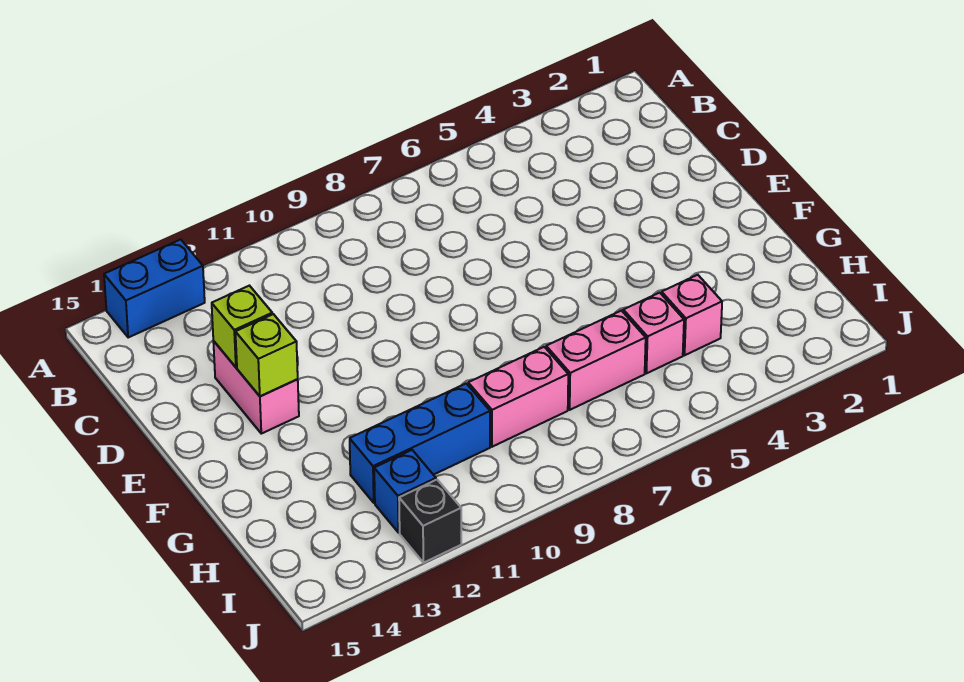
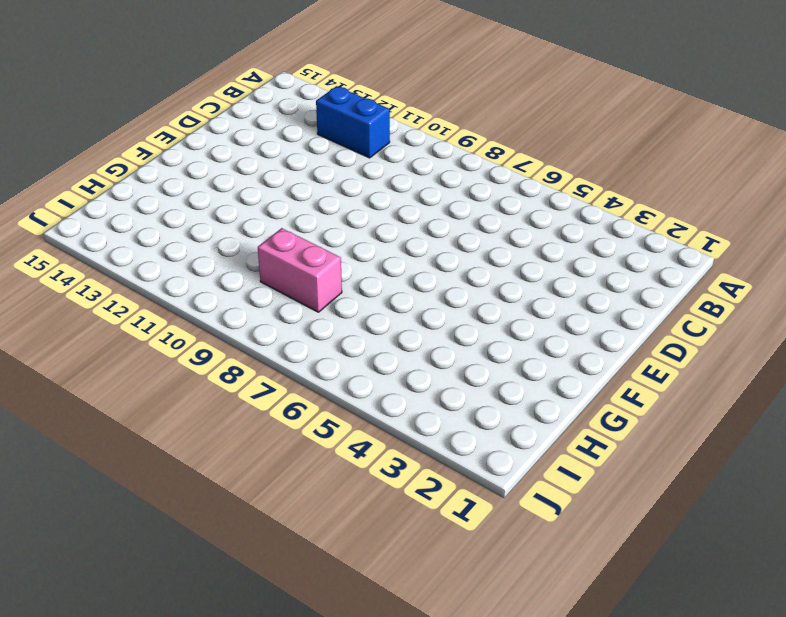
blue brick B11:B12 level 1 -> blue brick A13:A14 level 1
none -> pink brick D13:E13 level 1
none -> pink brick H4 level 1

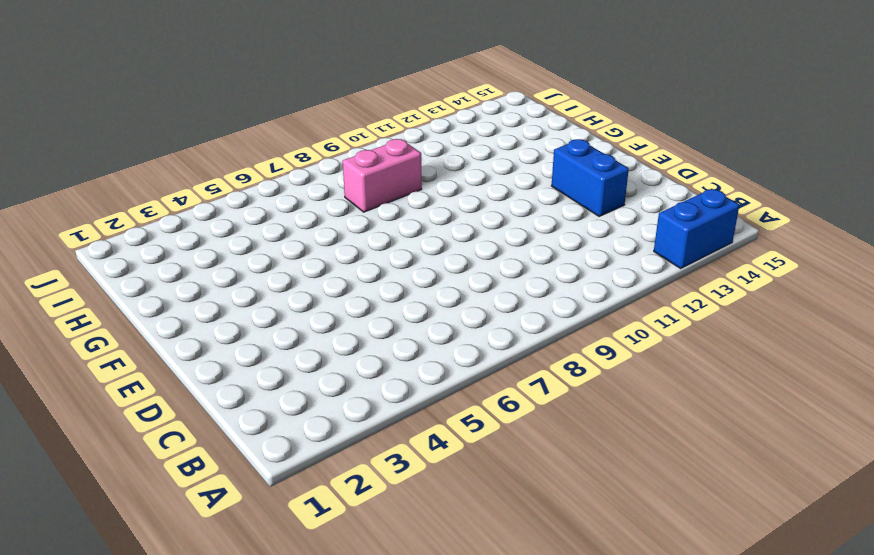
blue brick D13:E13 level 1 -> pink brick D13:E13 level 1
none -> pink brick H4 level 1
none -> pink brick H5 level 1

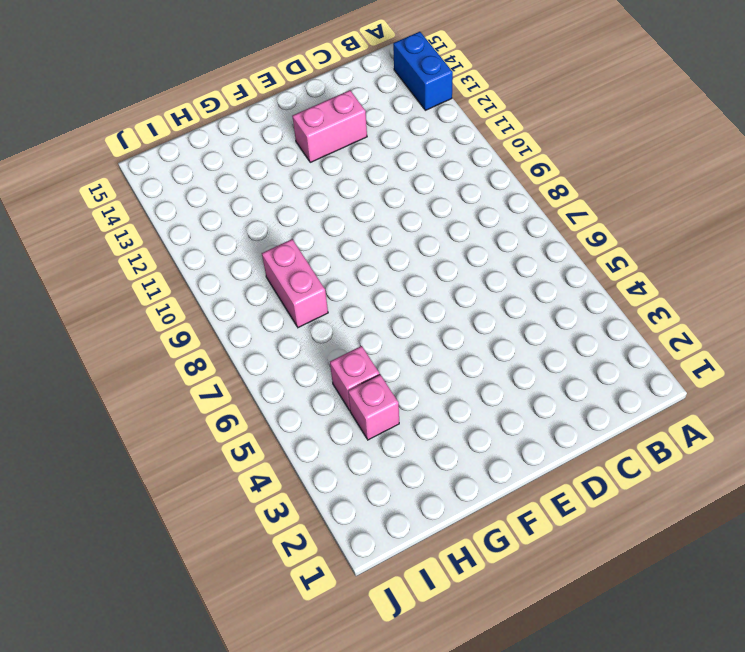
none -> pink brick H6:H7 level 1
none -> blue brick H10:H12 level 1

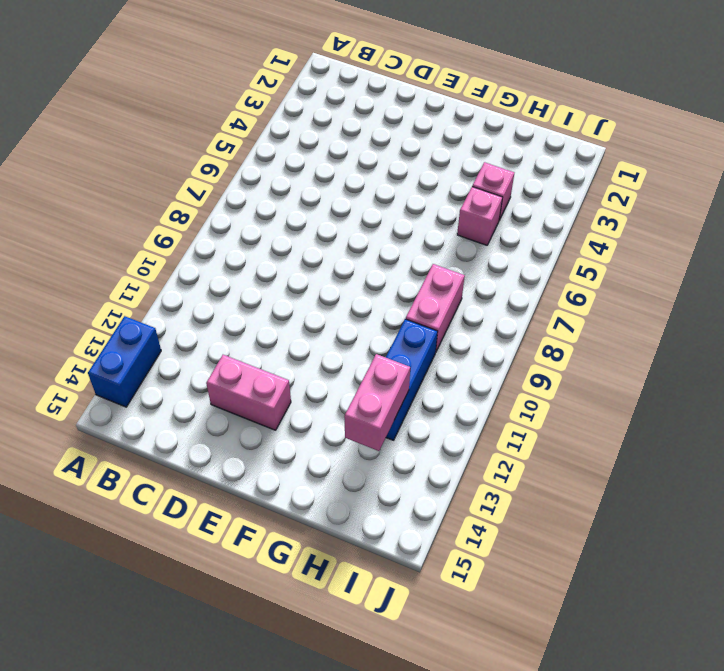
pink brick H12:H13 level 2 -> pink brick H6:H7 level 1
none -> blue brick I12 level 1
none -> black brick J12 level 1

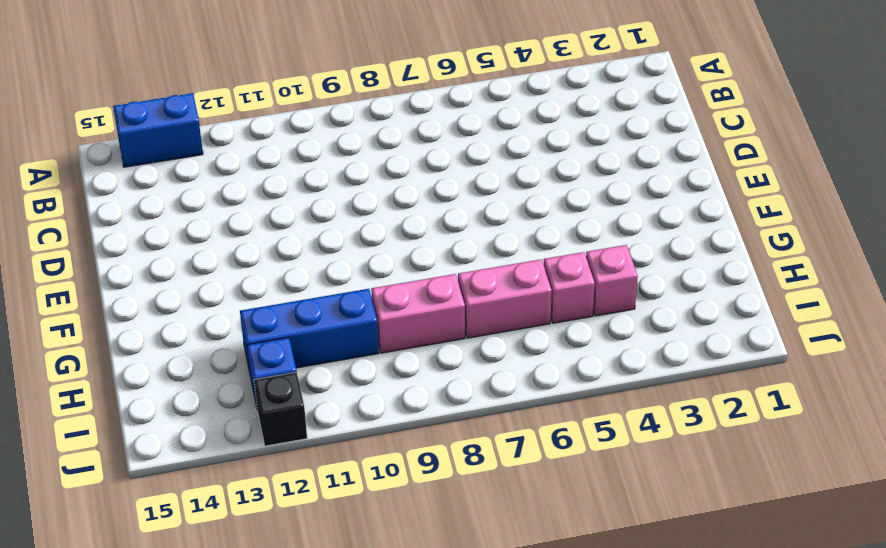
none -> pink brick D13:E13 level 1
none -> lime brick D13 level 2

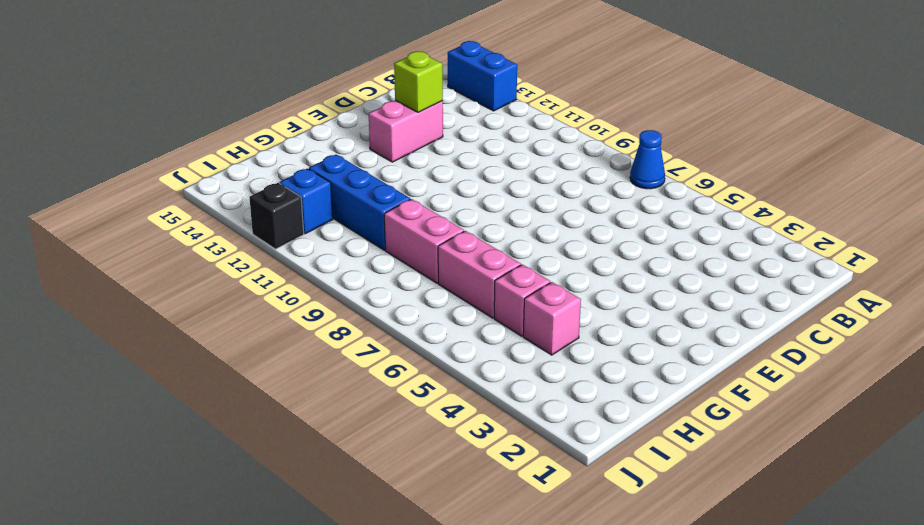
blue cone A7 level 1 -> none
none -> lime brick E13 level 2

